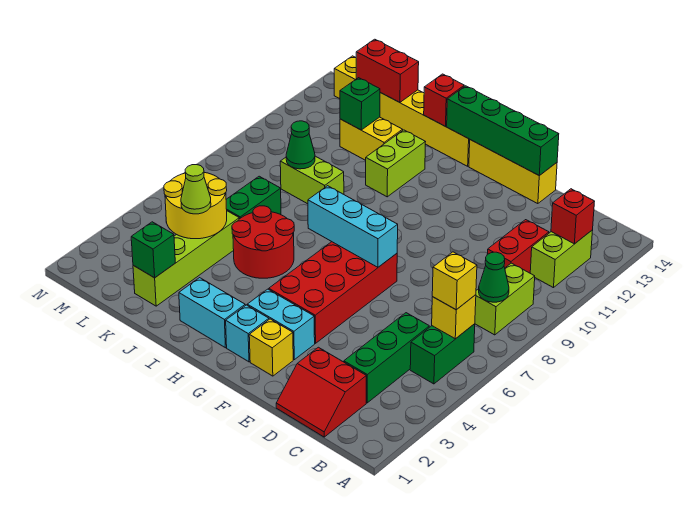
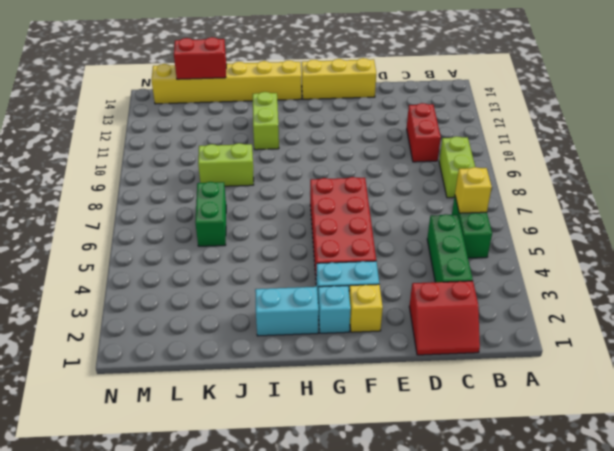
none -> lime brick B11:B12 level 1
none -> red round brick I5:J6 level 1
none -> yellow brick J12:K12 level 1
none -> lime brick K2:K5 level 1

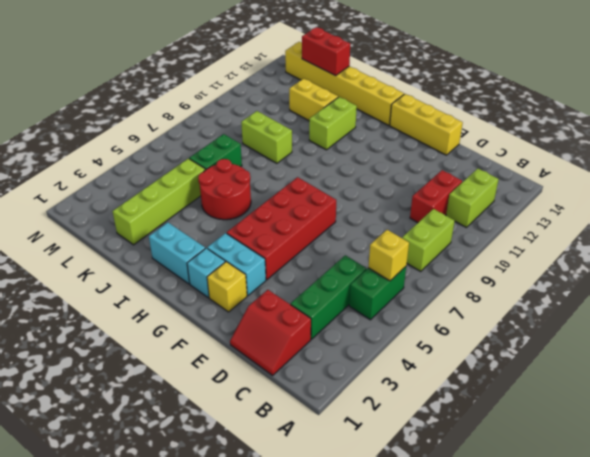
none -> green cone B8 level 2
none -> red brick B12 level 2
none -> green brick E14:H14 level 2
none -> cyan brick F7:H7 level 2

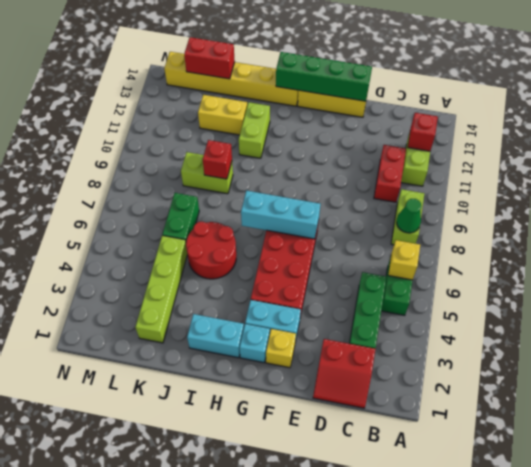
red brick J9 level 2 -> red brick I14 level 2
none -> green brick K2 level 2
none -> yellow round brick K4:L5 level 2
none -> green cone K9 level 2
none -> green brick K12 level 2

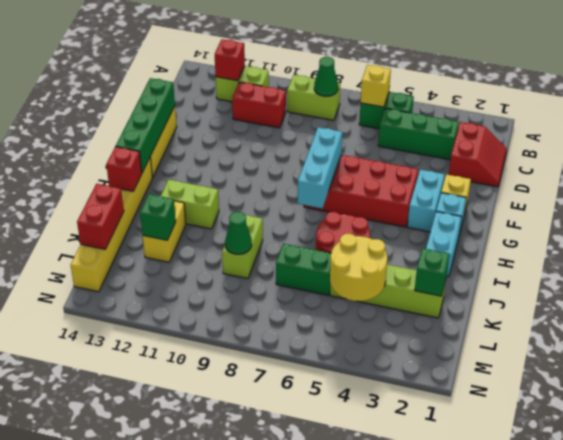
none -> yellow brick B6 level 3
none -> lime cone K4 level 3

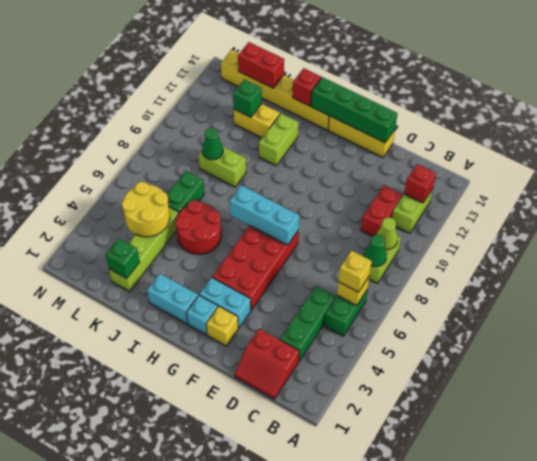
lime cone B9 level 2 -> lime cone K4 level 3

